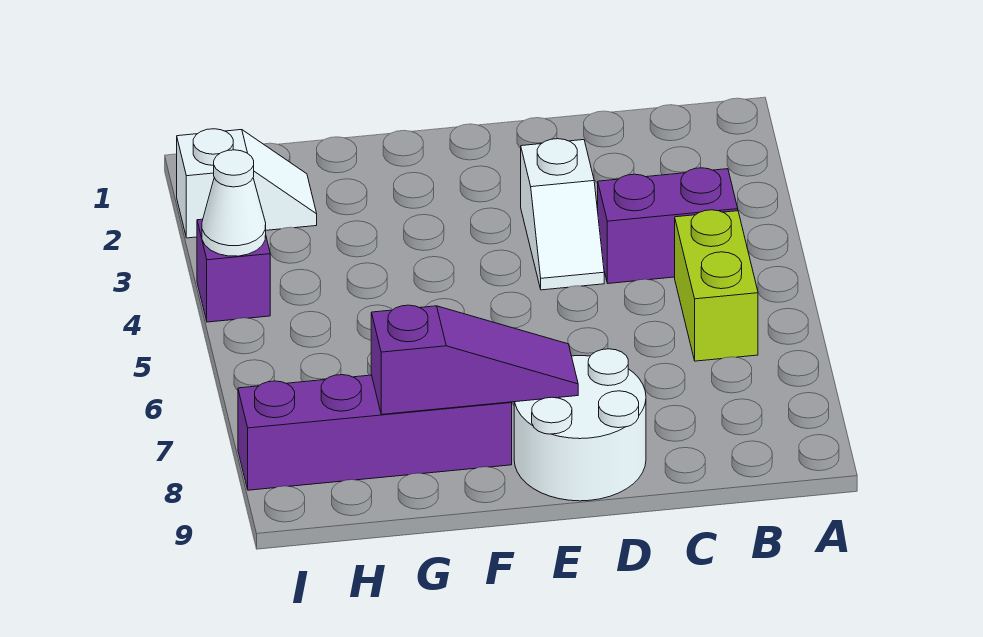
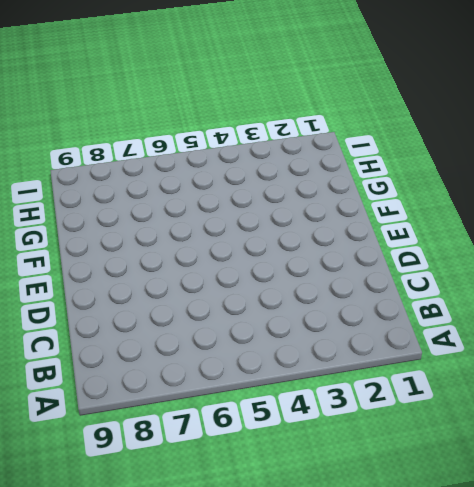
none -> purple brick B4:C4 level 1
none -> lime brick B5:B6 level 1

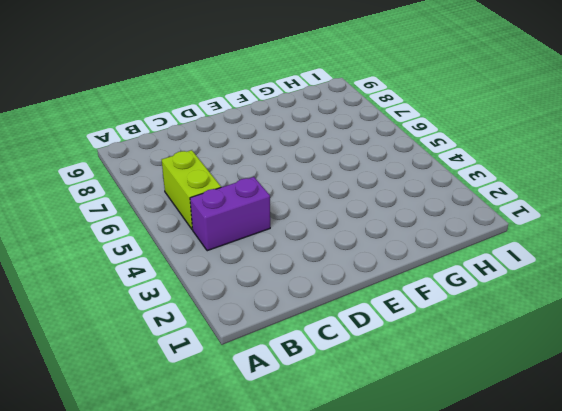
none -> white slope D3:D4 level 1 top 3
none -> white round brick D8:E9 level 1

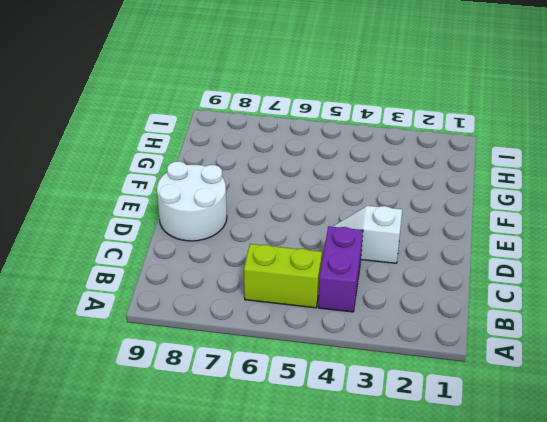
none -> purple brick F8:I8 level 1
none -> white slope H2:I2 level 1 top I

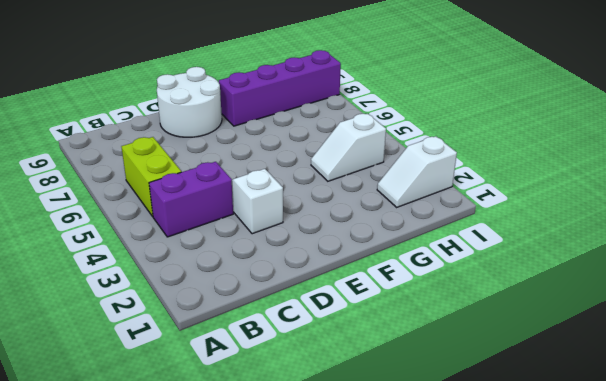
white slope G4:H4 level 1 top H -> none
none -> purple brick I4 level 1
none -> purple slope E8:G8 level 2 top G

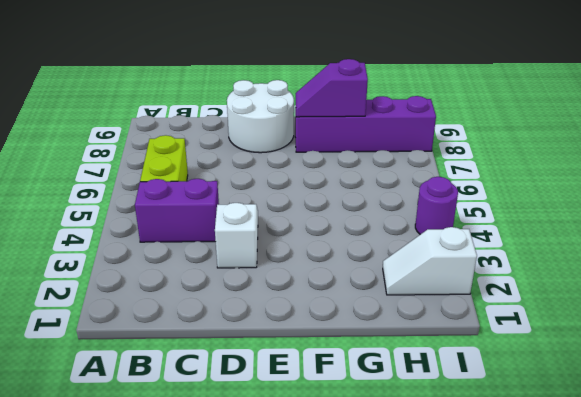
purple slope F8:G8 level 2 top G -> purple slope E8:G8 level 2 top G
purple round brick I4 level 1 -> purple brick I4 level 1
none -> white cone I4 level 2

